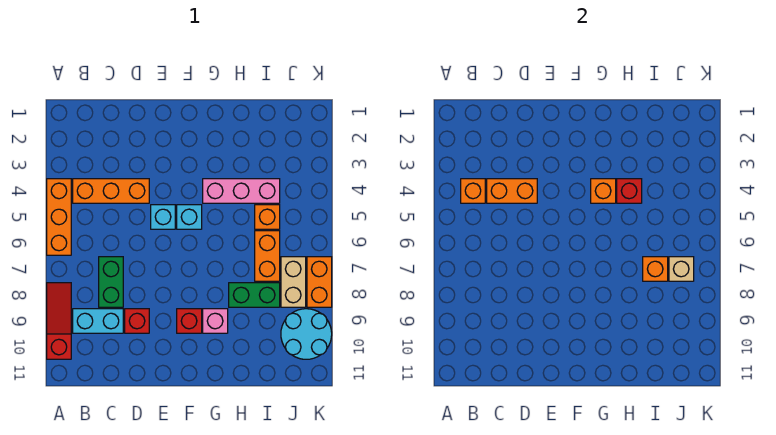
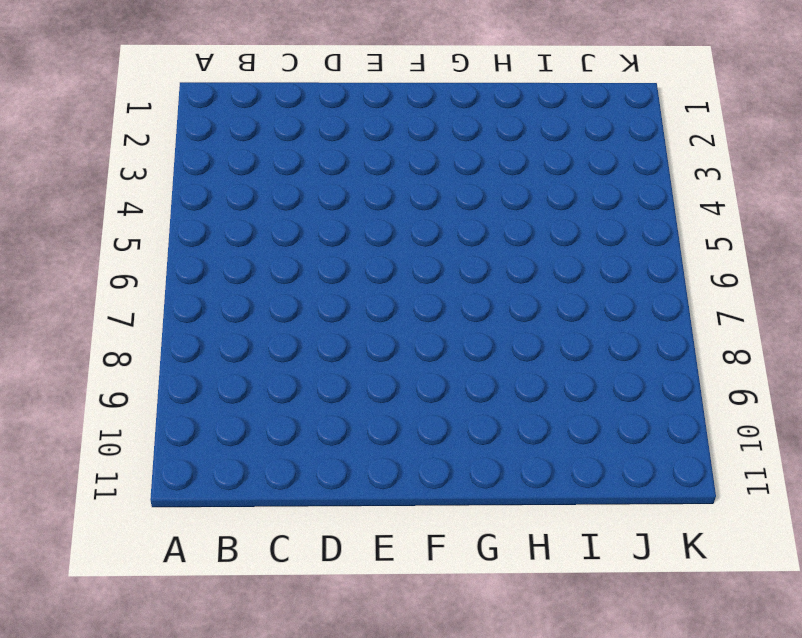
none -> orange brick A4:A6 level 1
none -> red slope A8:A10 level 1 top 10
none -> orange brick B4:D4 level 1

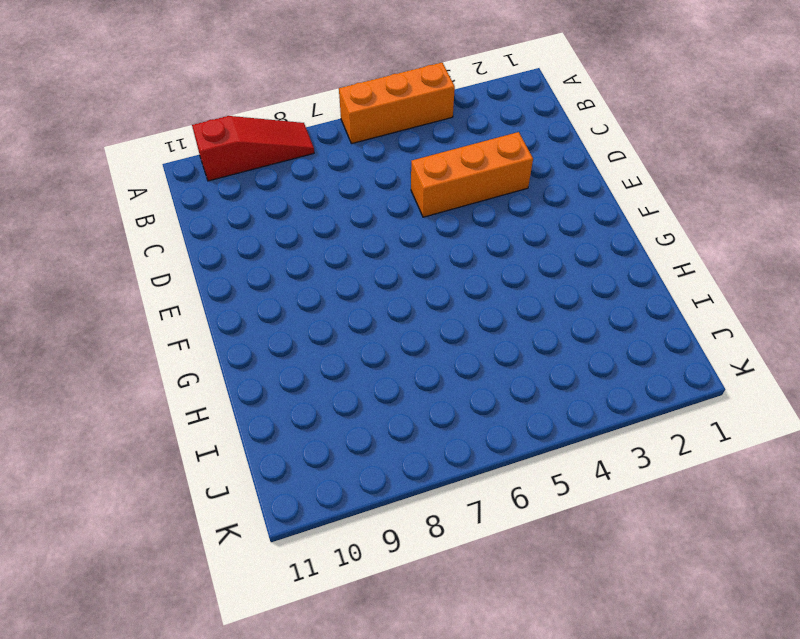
orange brick D3:D5 level 1 -> orange brick B4:D4 level 1
none -> cyan brick B9:C9 level 1
none -> green brick C7:C8 level 1
none -> red brick D9 level 1

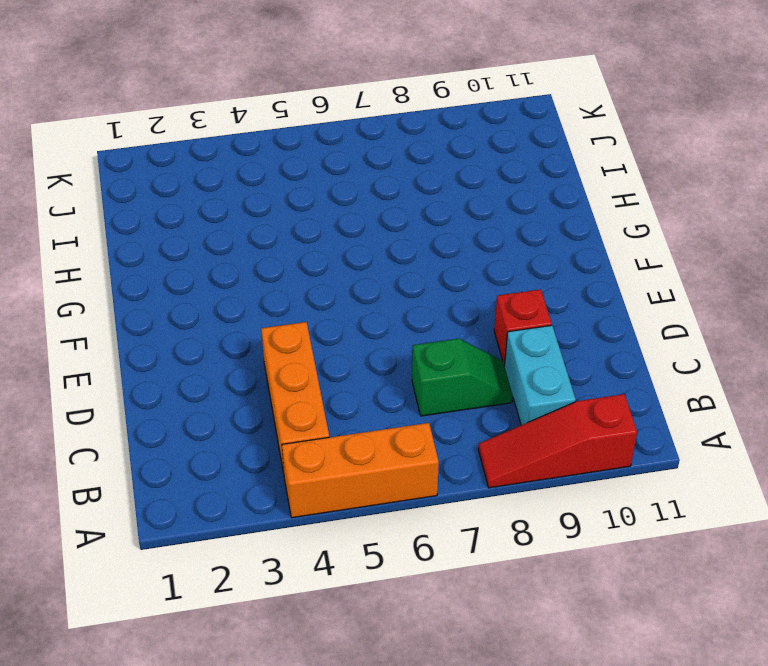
green slope C7:C8 level 1 top 7 -> green brick C7:C8 level 1
none -> cyan brick E5 level 1
none -> cyan brick F5 level 1
none -> red brick F9 level 1

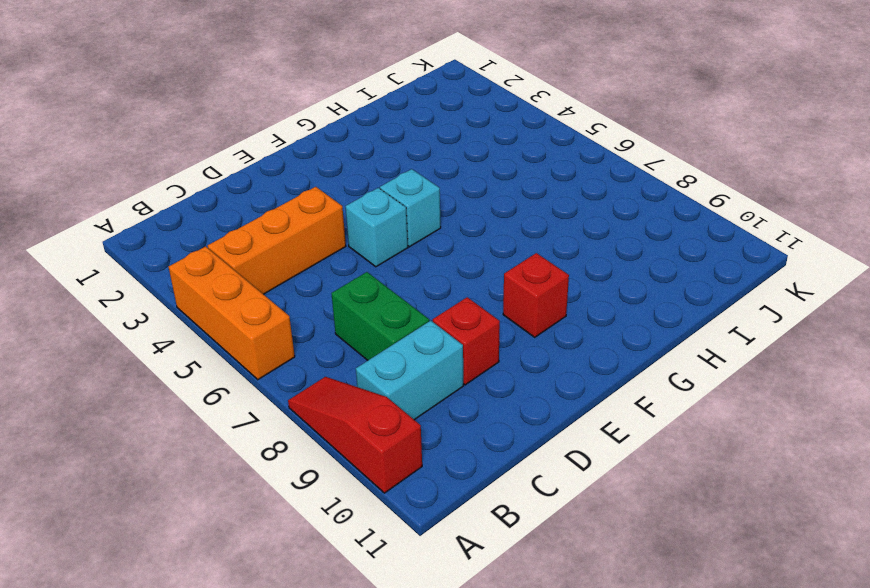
none -> pink brick G4:I4 level 1
none -> pink brick G9 level 1
none -> green brick H8:I8 level 1

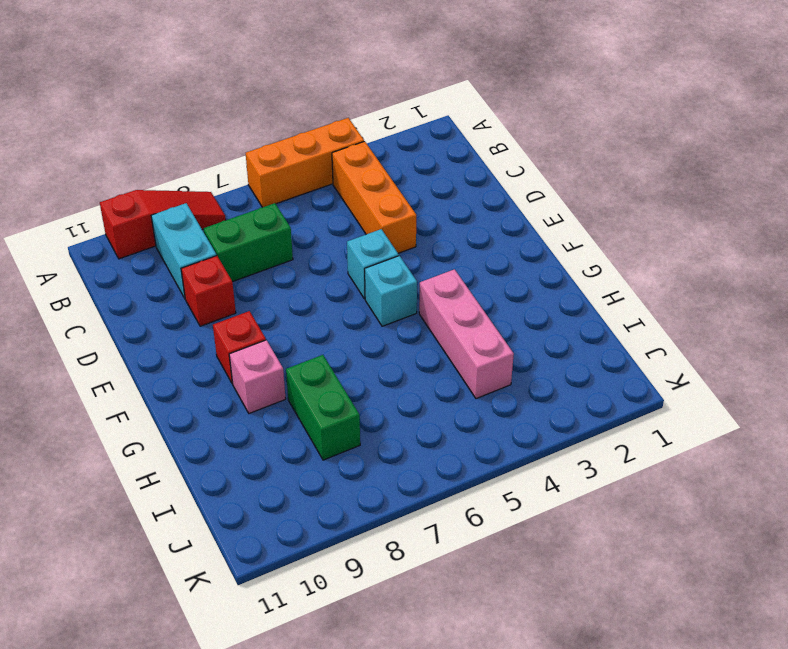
none -> orange brick I5 level 1
none -> orange brick I6:I7 level 1
none -> tan brick J7:J8 level 1

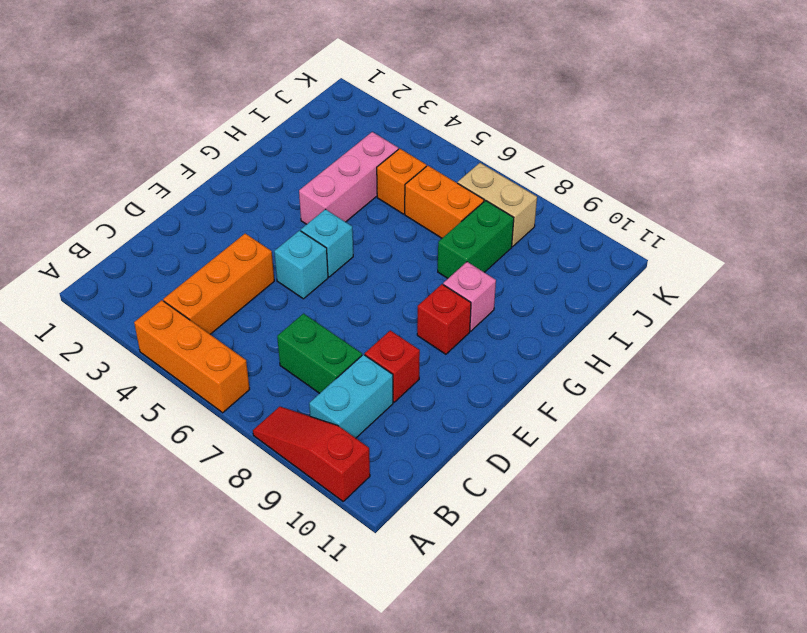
none -> cyan round brick J9:K10 level 1
none -> orange brick K7:K8 level 1
none -> orange brick B4 level 2

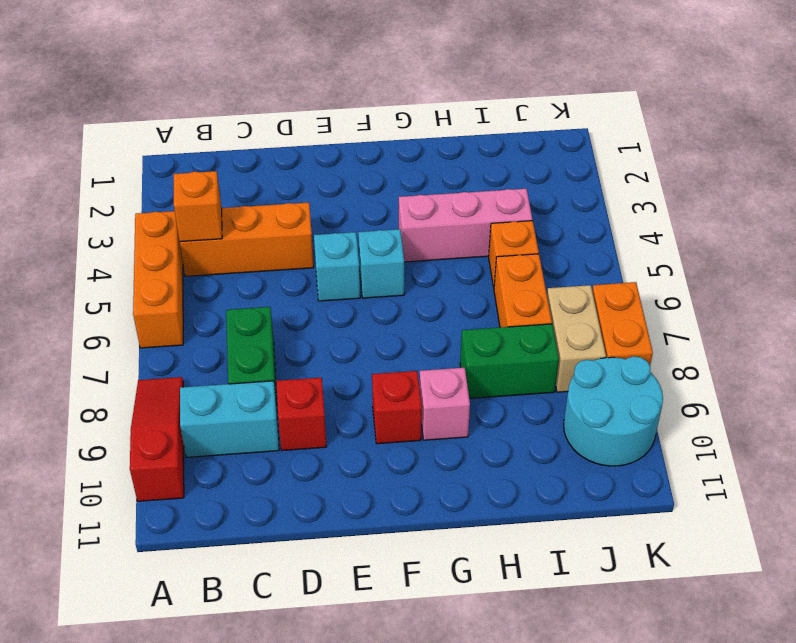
none -> orange brick C4:D4 level 2
none -> orange brick G4 level 2
none -> red brick H4 level 2

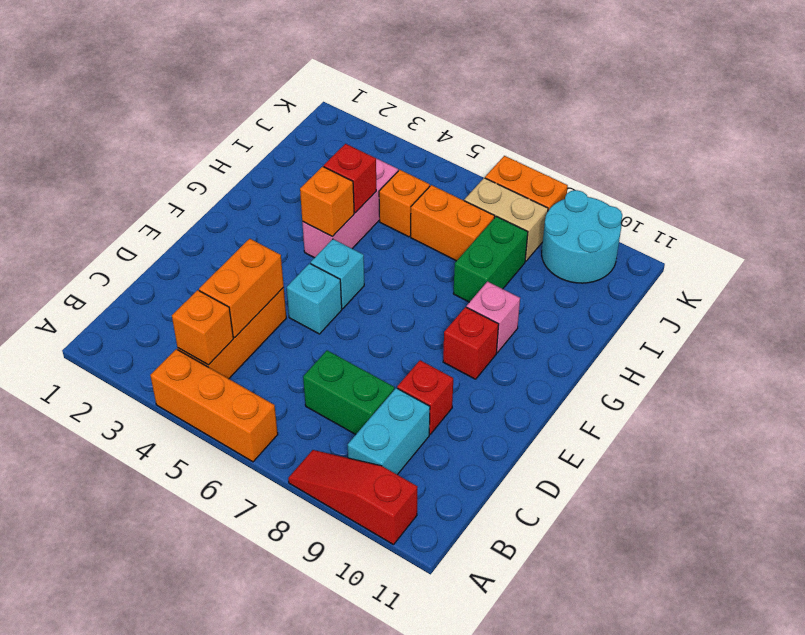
none -> orange brick I7 level 2
none -> tan brick J7 level 2

